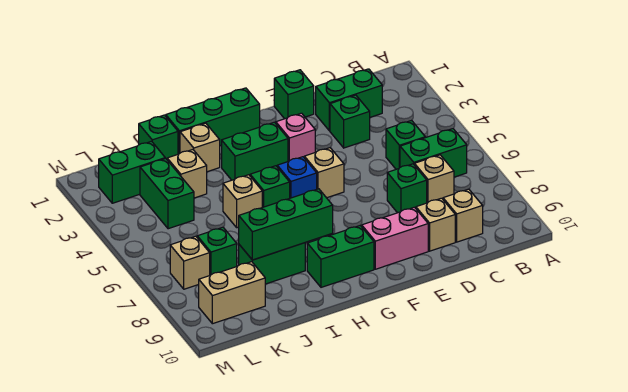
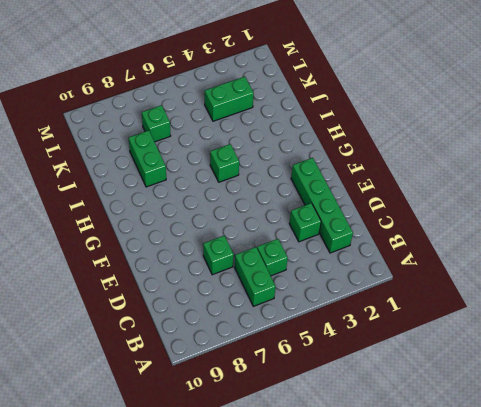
green brick C2:F2 level 1 -> green brick C2:D2 level 1
none -> tan brick C7 level 1
none -> tan brick C9 level 1
none -> tan brick D9 level 1

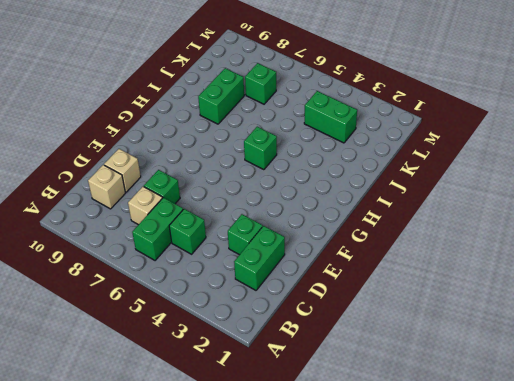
none -> green brick E1 level 1
none -> pink brick E9:F9 level 1
none -> pink brick F3 level 1

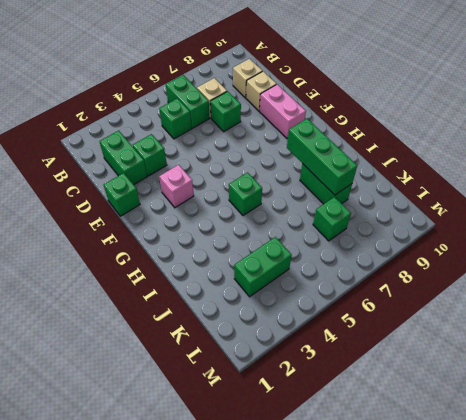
none -> tan brick F5 level 1
none -> green brick G1:I1 level 1
none -> green brick G3:H3 level 1

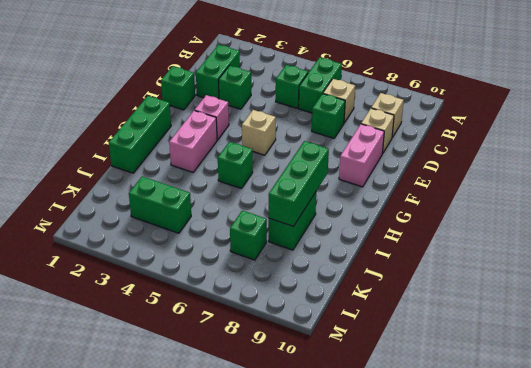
pink brick G3:H3 level 1 -> green brick G3:H3 level 1
none -> blue brick G5 level 1
none -> green brick G9:H9 level 1
none -> tan brick I2 level 1

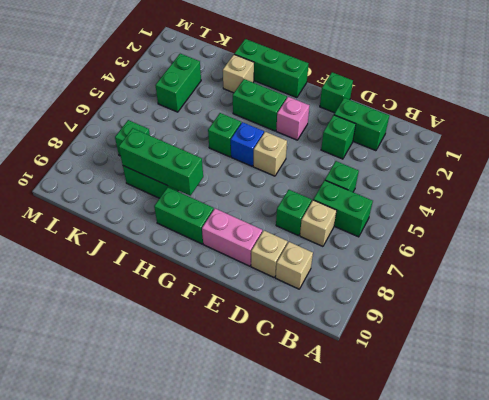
none -> tan brick I5 level 1
none -> green brick J1 level 1
none -> tan brick J3 level 1

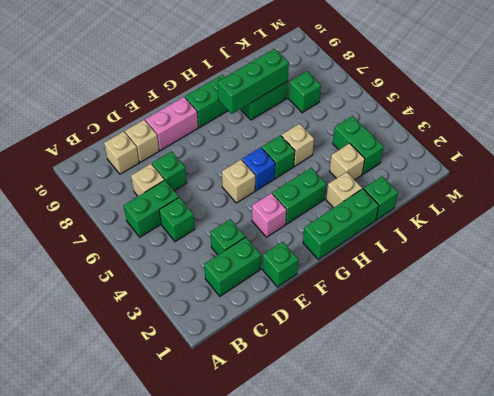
none -> green brick K2:L2 level 1
none -> tan brick K9:L9 level 1
none -> tan brick L7 level 1

